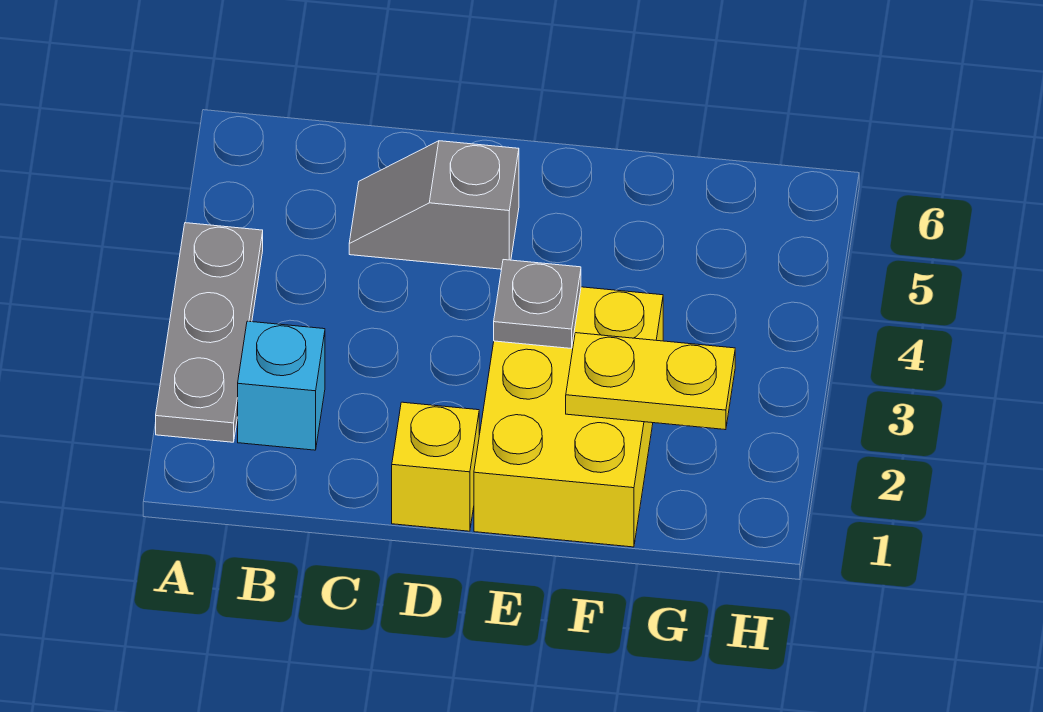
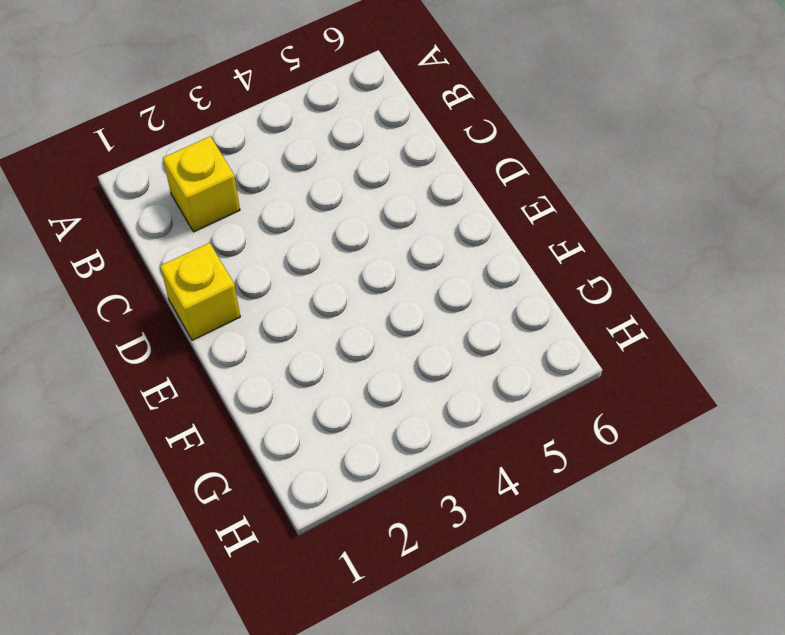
yellow brick B2 level 1 -> cyan brick B2 level 1
none -> grey plate A2:A4 level 1
none -> grey slope C5:D5 level 1 top D

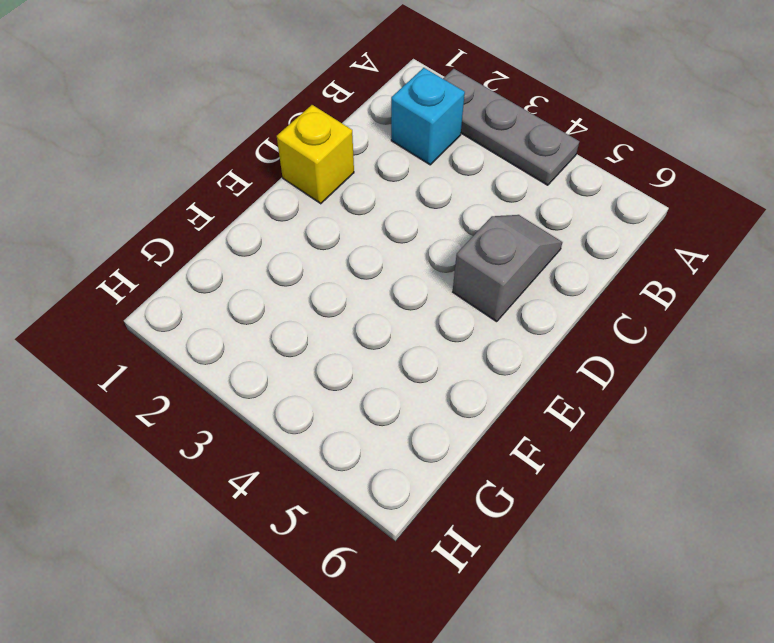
none -> yellow brick E1:F3 level 1
none -> grey plate E3 level 2

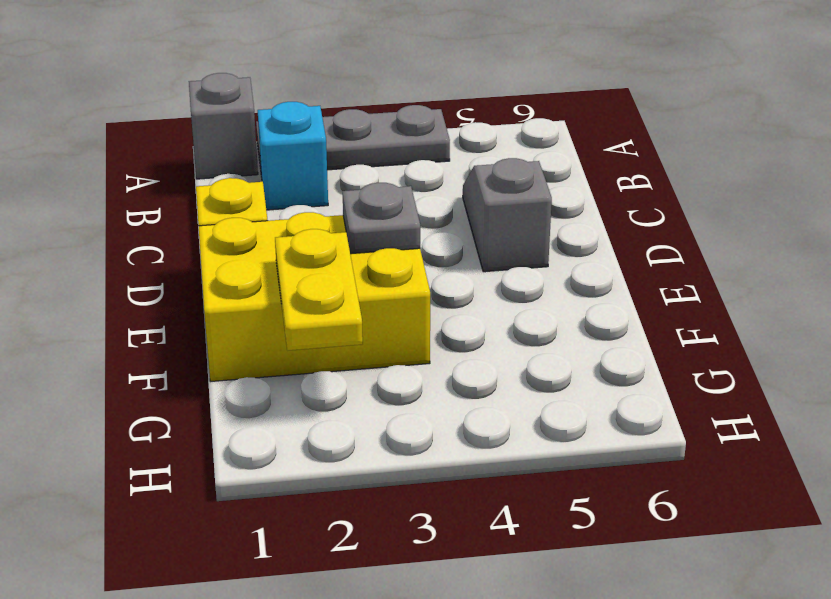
grey brick A1 level 1 -> none

